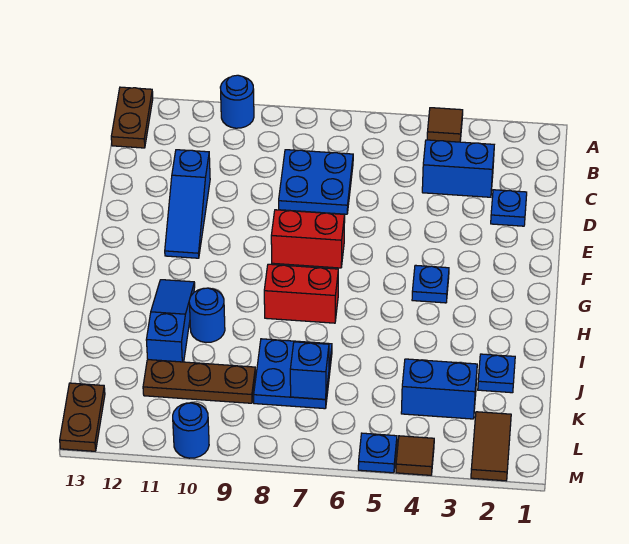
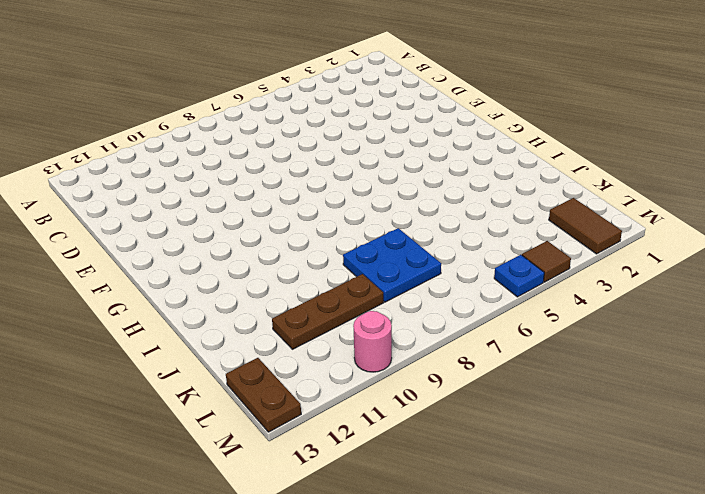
pink round brick M10 level 1 -> blue round brick M10 level 1
none -> brown tile A4 level 1
none -> blue round brick A10 level 1
none -> brown plate A13:B13 level 1

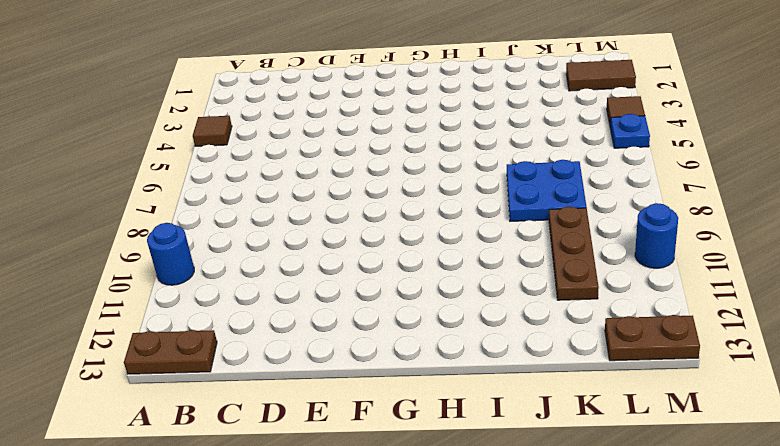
none -> blue brick C3:C4 level 1
none -> blue plate C7:D8 level 1
none -> blue plate D2 level 1

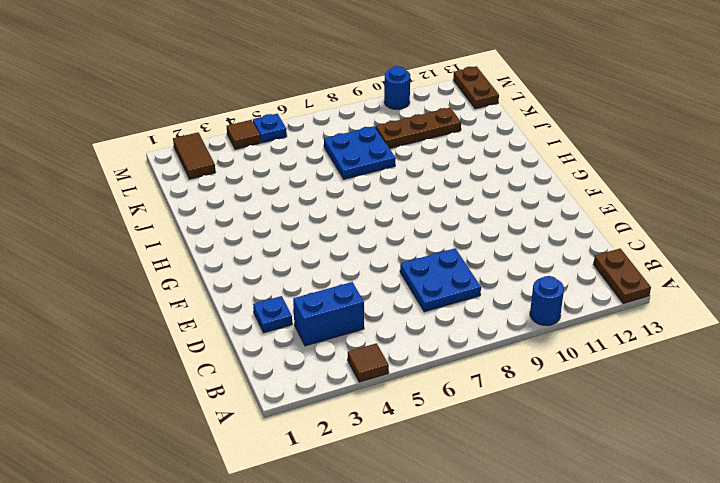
none -> blue slope D11:F11 level 1 top D
none -> red brick F7:F8 level 1
none -> blue plate G4 level 1

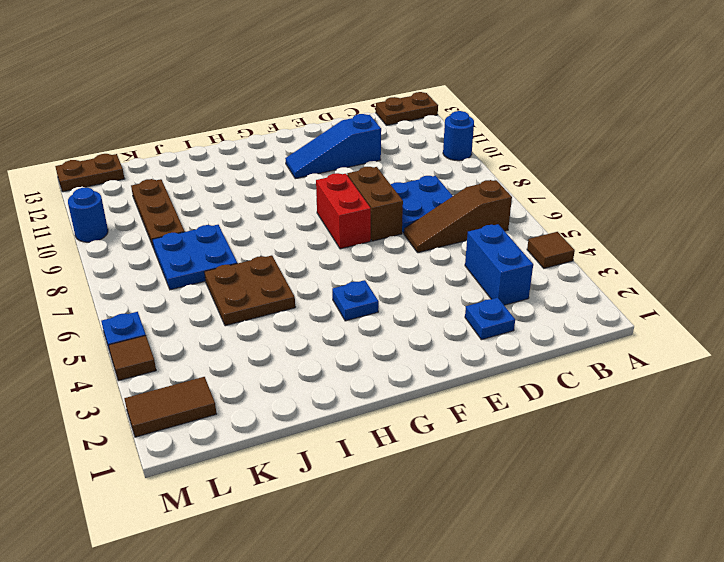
brown slope B6:D6 level 1 top B -> none
brown brick E7:E8 level 1 -> none
brown plate I5:J6 level 1 -> none
none -> red brick H7:H8 level 1
none -> blue slope H11:J11 level 1 top J
none -> blue round brick I10 level 1

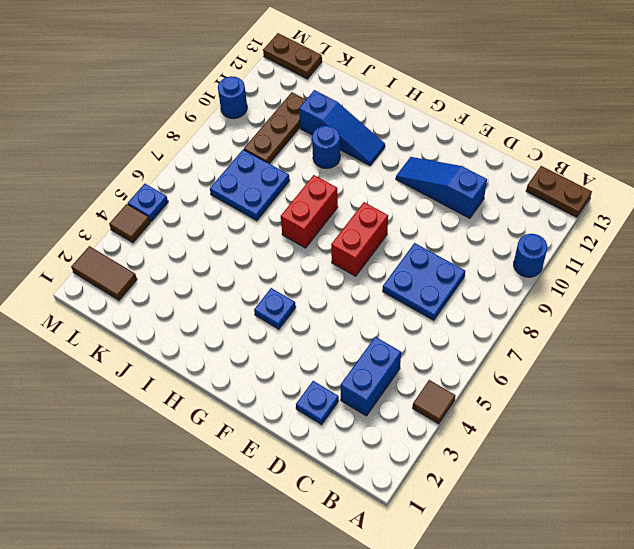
none -> blue plate J2 level 1
none -> blue brick K3:K4 level 1
none -> blue brick K7 level 2

